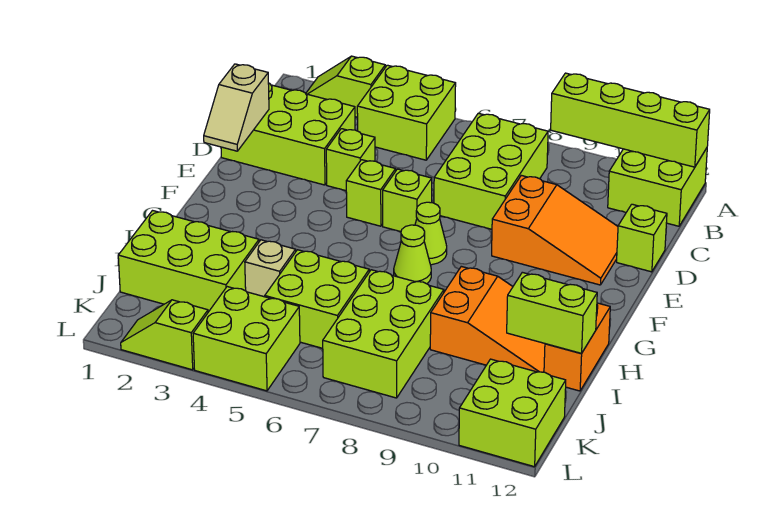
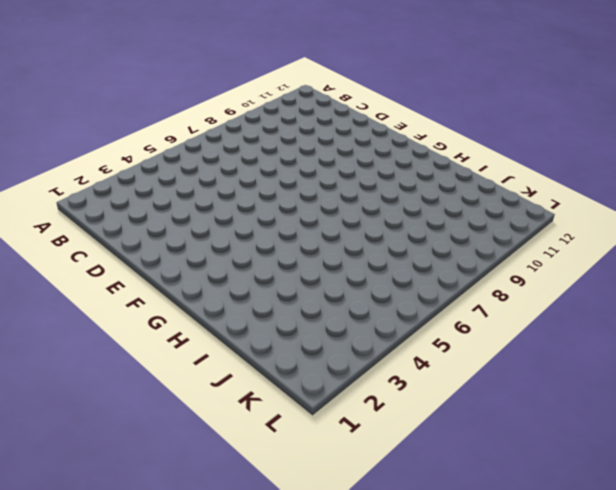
none -> lime slope A2:A3 level 1 top 3
none -> lime brick A4:B5 level 1
none -> lime brick A11:B12 level 1

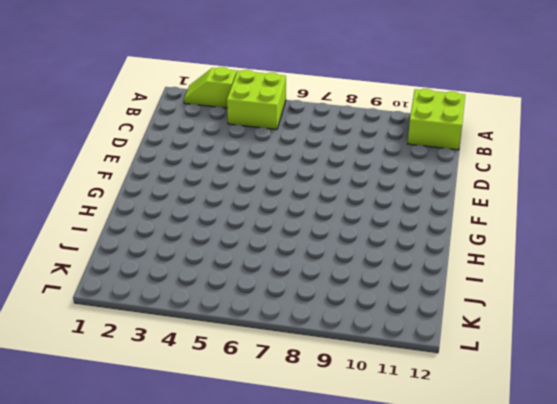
none -> lime brick B7:D8 level 1
none -> lime brick C1:D3 level 1
none -> lime brick D4 level 1

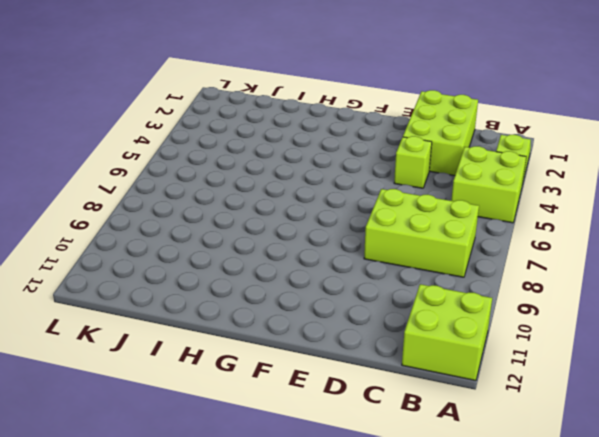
none -> orange slope D9:E11 level 1 top 9
none -> lime brick D12 level 1
none -> lime brick E5 level 1

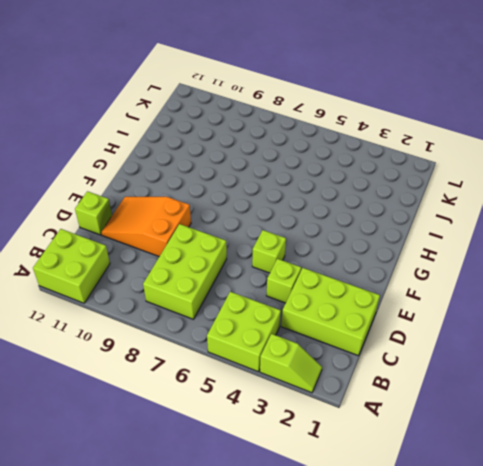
none -> lime brick E6 level 1
none -> lime cone F7 level 1
none -> lime cone G7 level 1

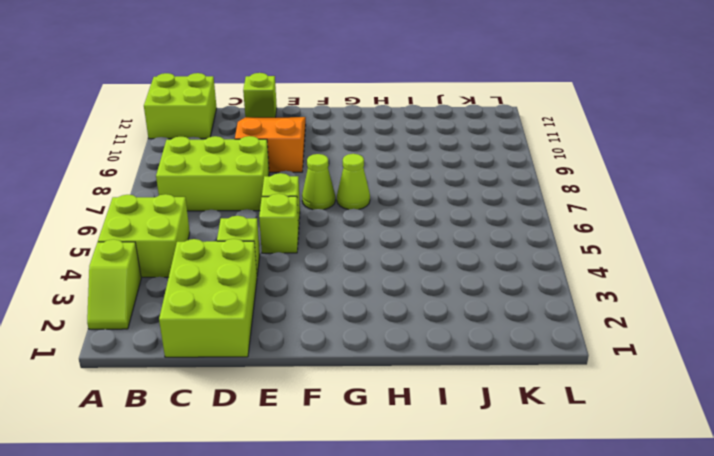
none -> orange slope H9:I11 level 1 top 9
none -> orange brick H12:I12 level 1
none -> lime brick I1:J3 level 1

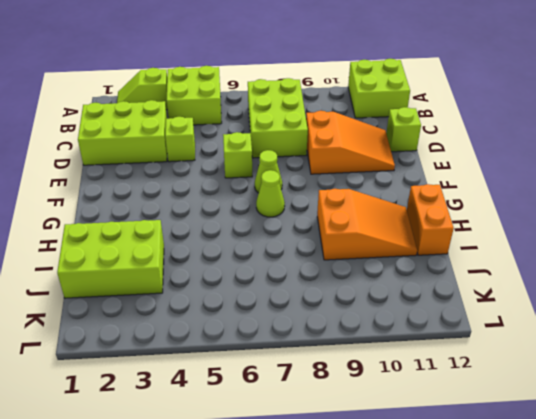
none -> lime brick E5 level 1
none -> tan brick I4 level 1
none -> lime brick I5:J6 level 1

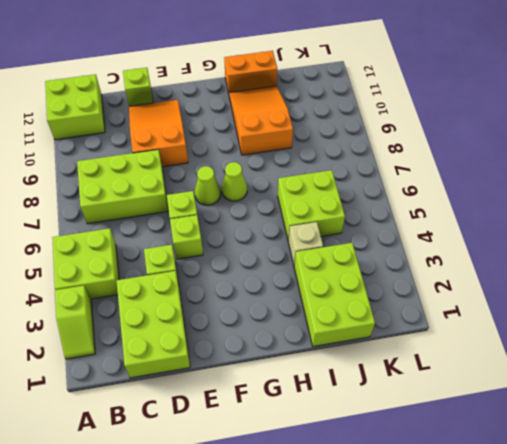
none -> lime brick I7:K8 level 1
none -> lime brick K4:L5 level 1
none -> lime brick K11:L12 level 1

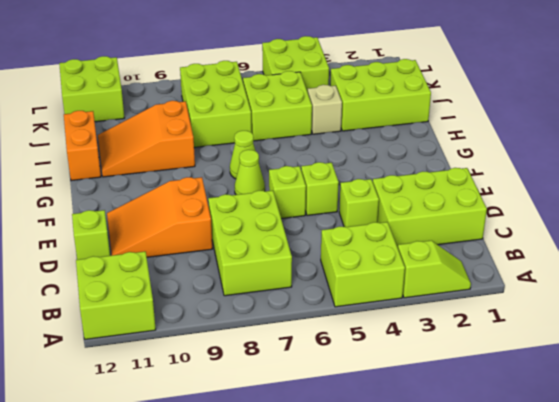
none -> lime slope L2:L3 level 1 top 3
none -> lime brick A9:A12 level 2
none -> tan slope D1:E1 level 2 top D

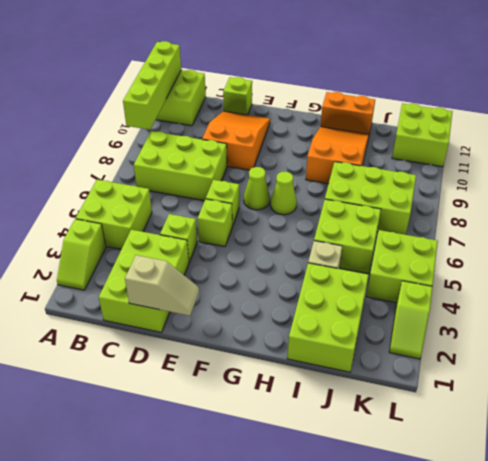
none -> lime brick I11:I12 level 2

